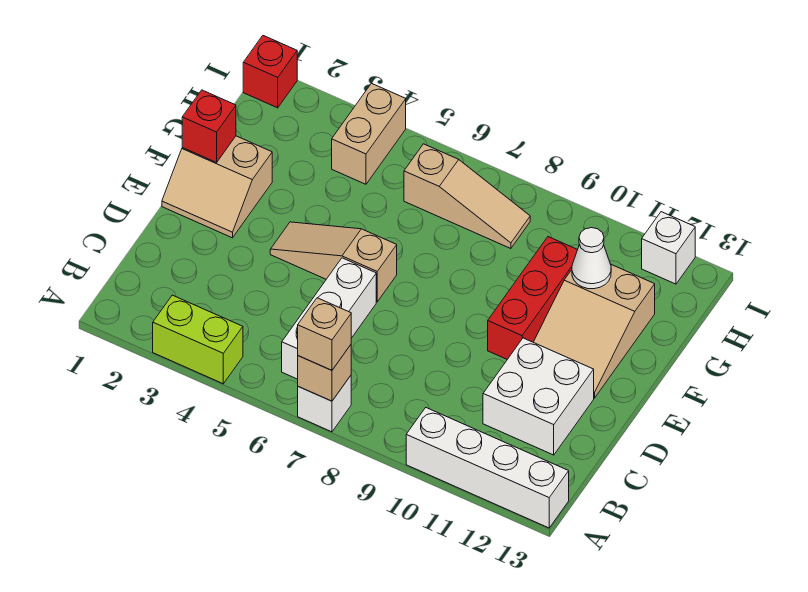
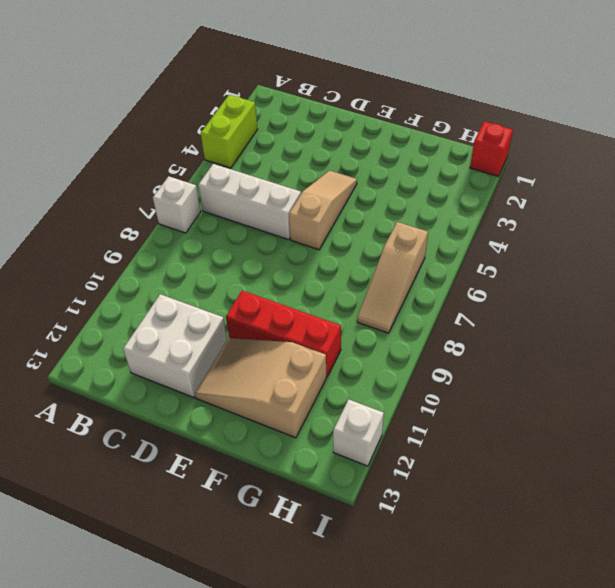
none -> white brick A10:A13 level 1
none -> tan slope E1:F2 level 1 top F
none -> tan brick H4:I4 level 1

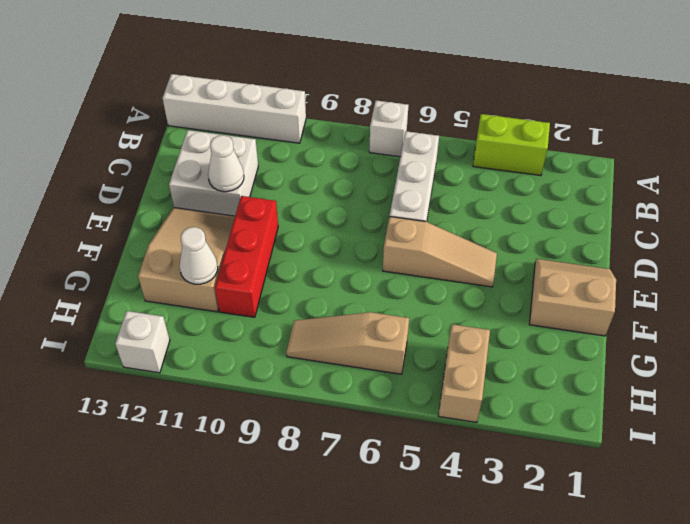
white cone D11 level 2 -> none
none -> red brick I1 level 1
none -> tan brick A7 level 2
none -> red brick F1 level 2

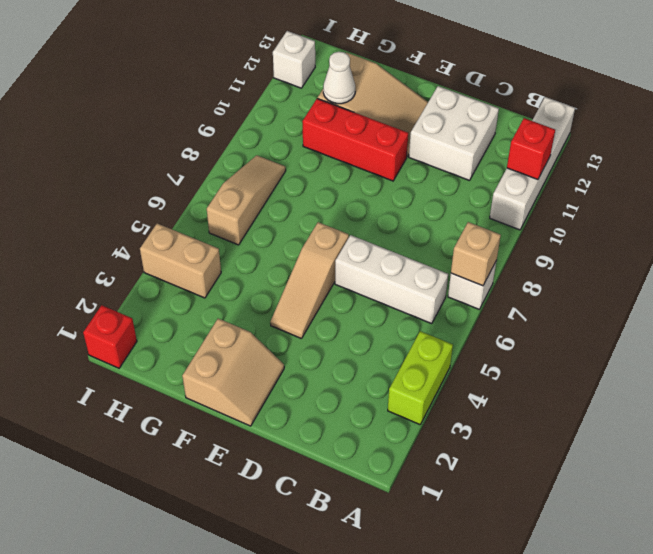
red brick A11 level 2 -> red brick F1 level 2
none -> tan brick A7 level 3

